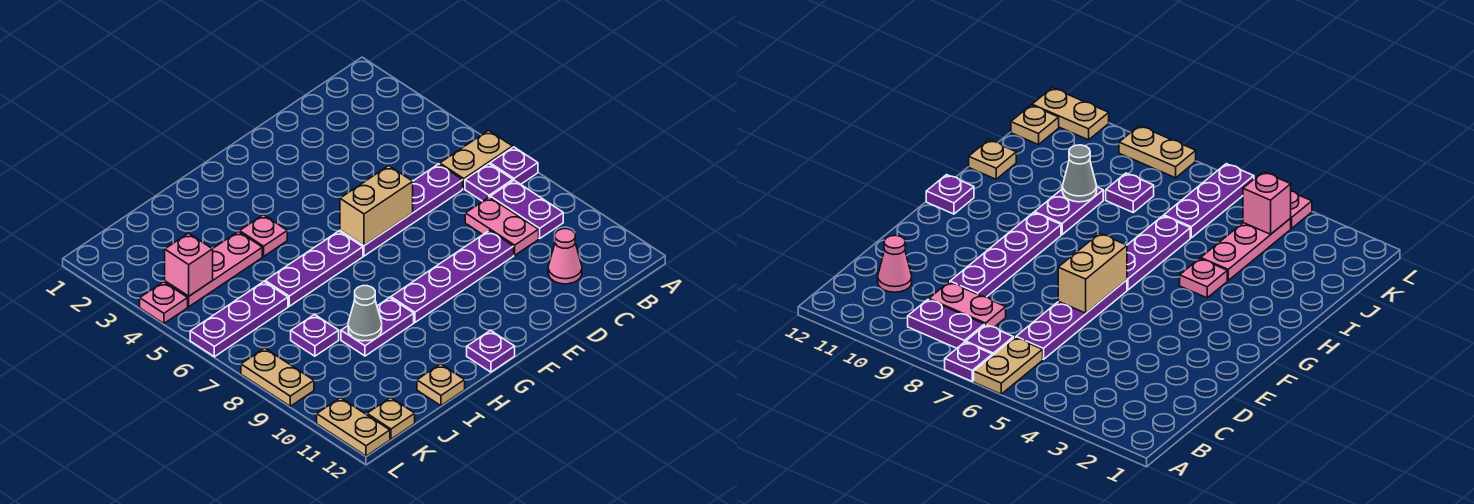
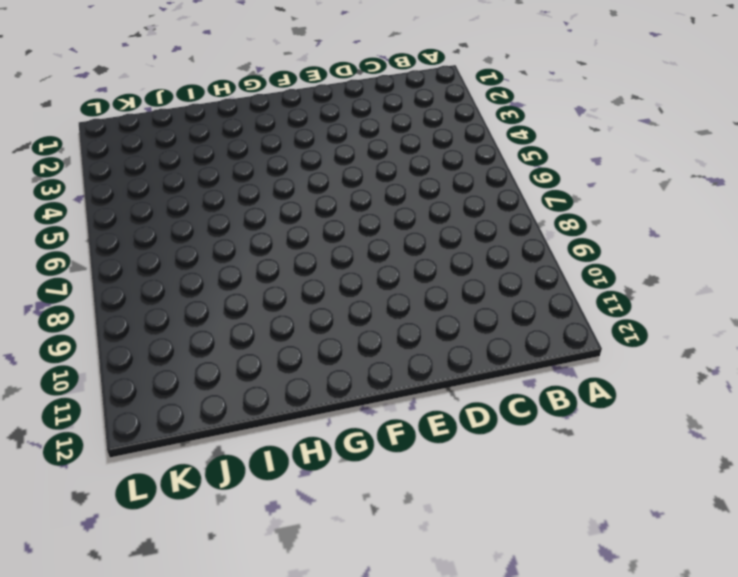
none -> tan plate A6:B6 level 1
none -> purple plate A7 level 1
none -> purple plate B7 level 1

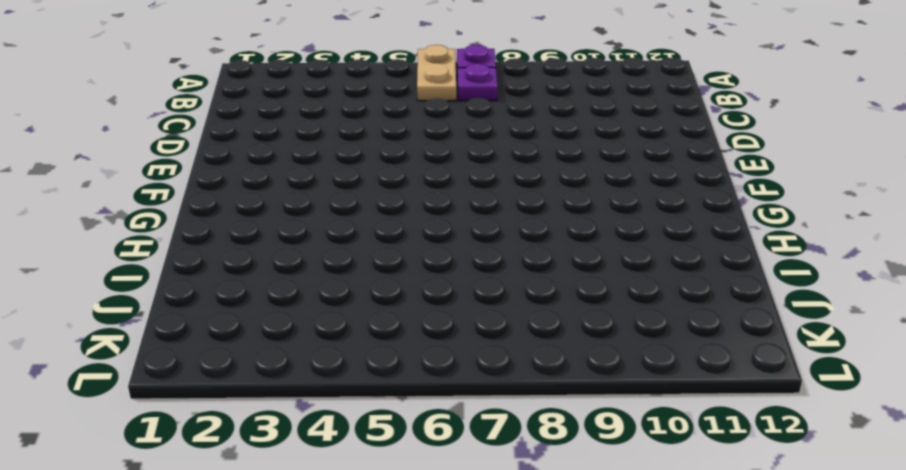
none -> purple plate B8:B9 level 1
none -> purple plate C6:F6 level 1
none -> pink plate C8:C9 level 1

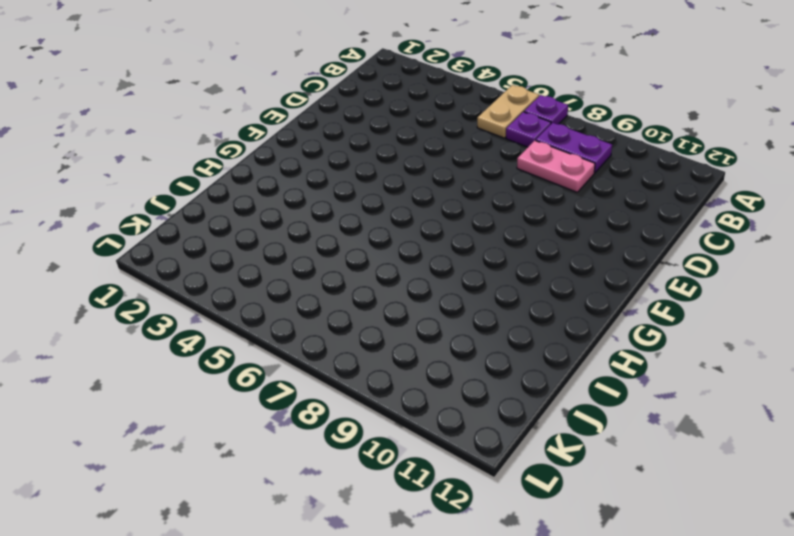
none -> purple plate C6:F6 level 1
none -> pink cone C11 level 1
none -> purple plate D9:G9 level 1

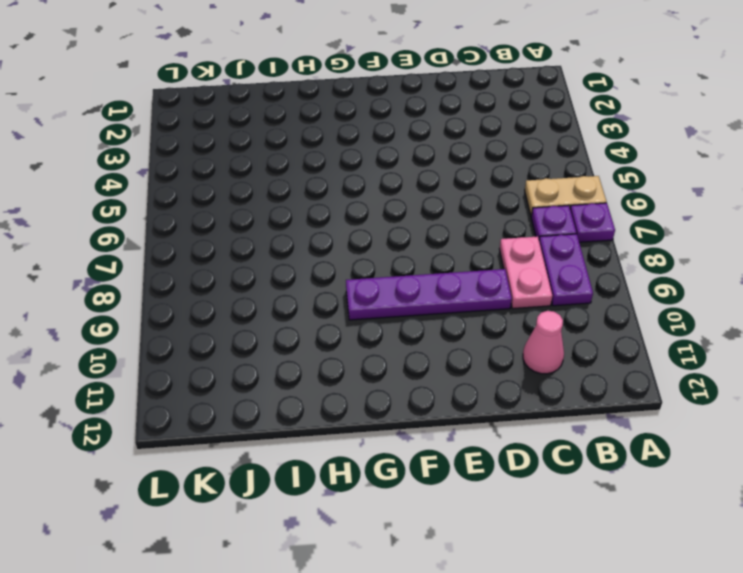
none -> purple plate C6:F6 level 1
none -> purple plate G6:I6 level 1
none -> purple plate G12 level 1

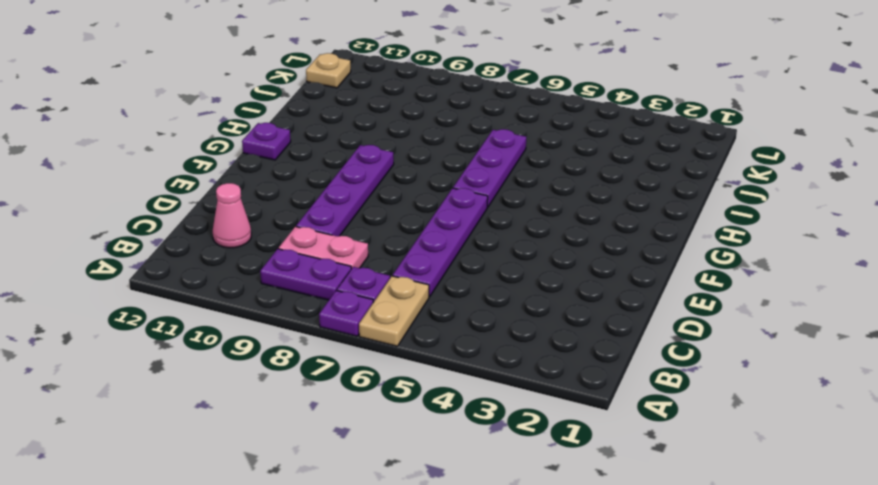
none -> pink plate H4 level 1
none -> purple plate H9:I9 level 1
none -> pink plate I4:K4 level 1

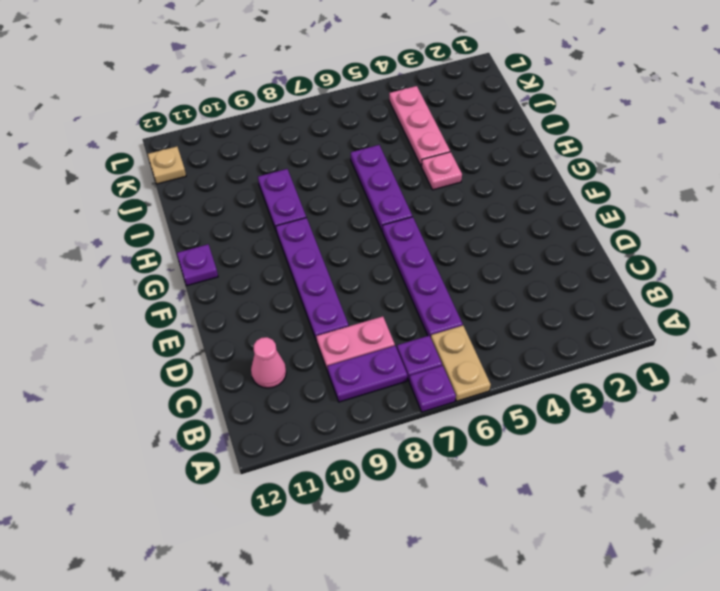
none -> tan plate I12 level 1
none -> purple plate J6:L6 level 1
none -> purple plate J8 level 1

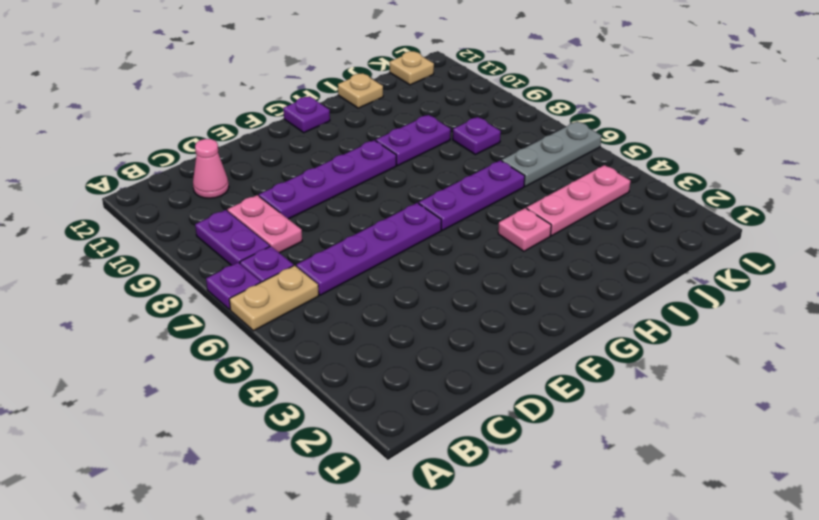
grey plate J6:L6 level 1 -> purple plate J6:L6 level 1
none -> pink plate L4 level 1
none -> tan plate L8:L9 level 1
none -> tan plate L11:L12 level 1

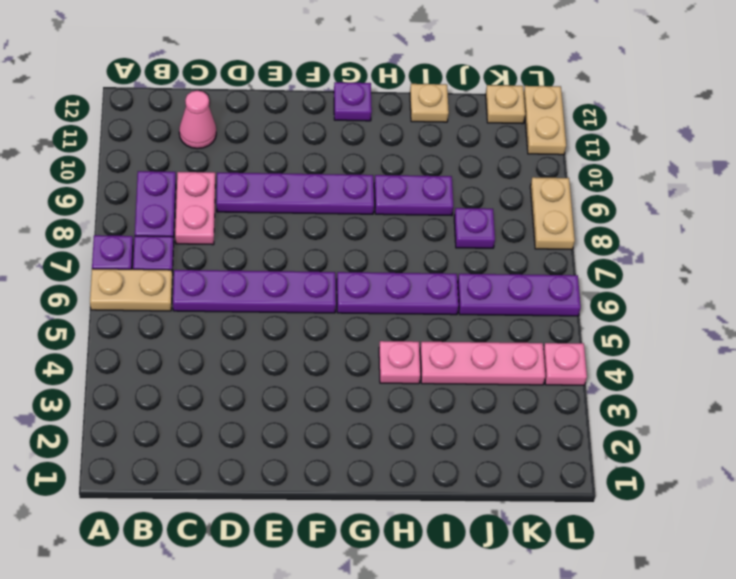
none -> tan brick E6:F6 level 2
none -> grey cone I9 level 2
none -> pink brick K4 level 2

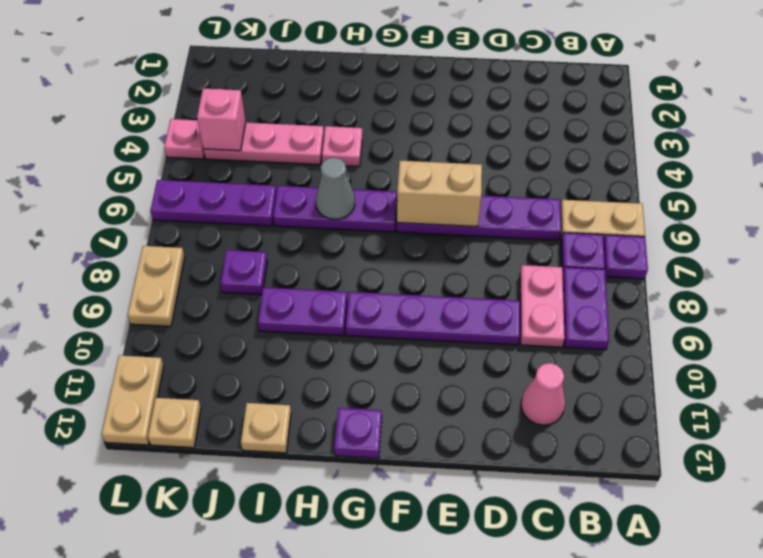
grey cone H6 level 2 -> grey cone I9 level 2

